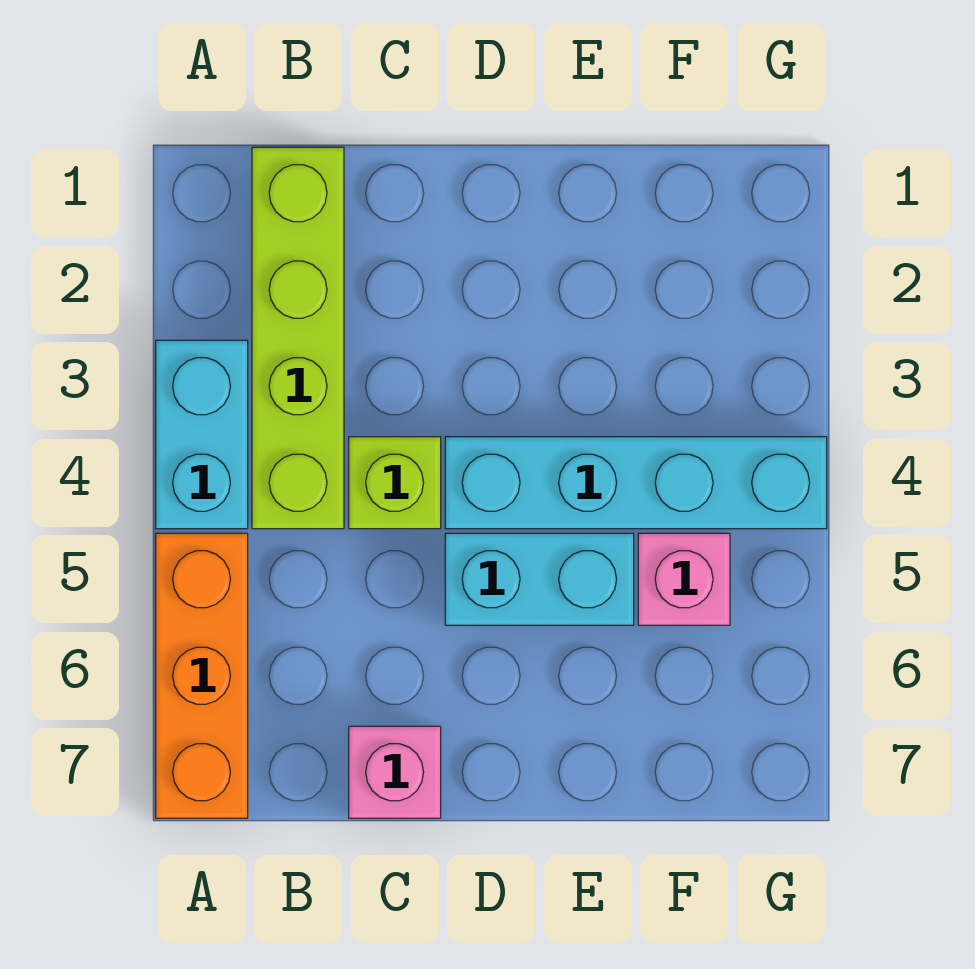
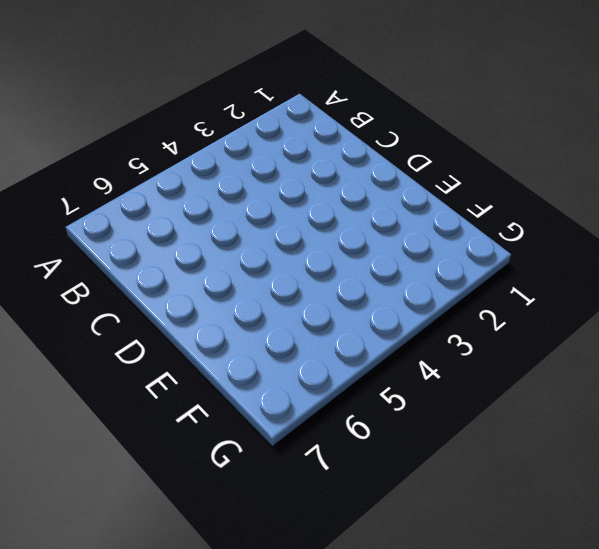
none -> cyan brick A3:A4 level 1
none -> orange brick A5:A7 level 1

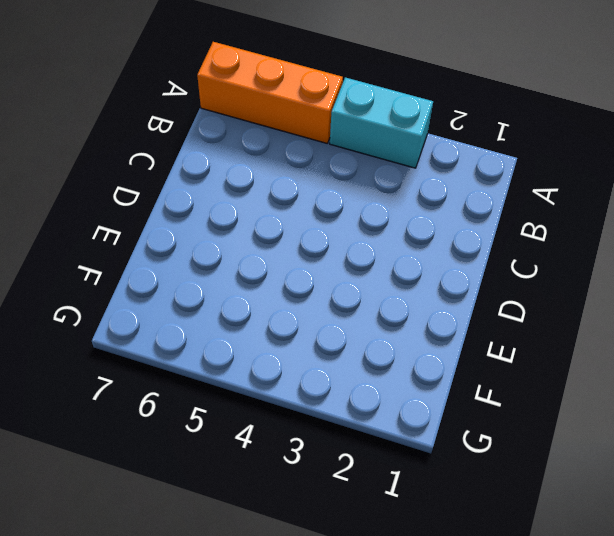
none -> lime brick B1:B4 level 1
none -> lime brick C4 level 1

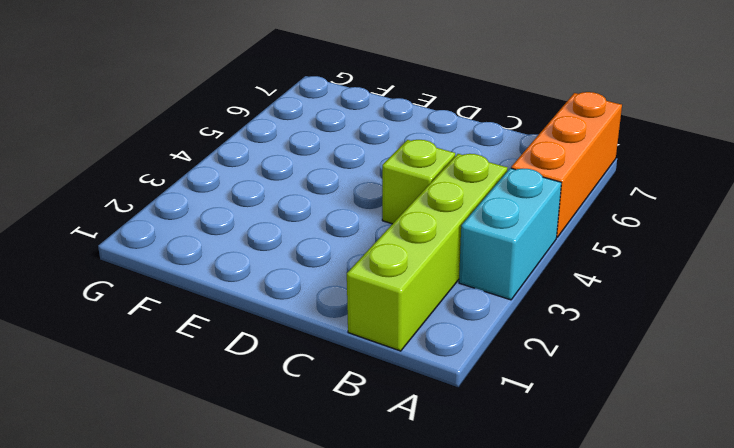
none -> pink brick C7 level 1
none -> cyan brick D4:G4 level 1

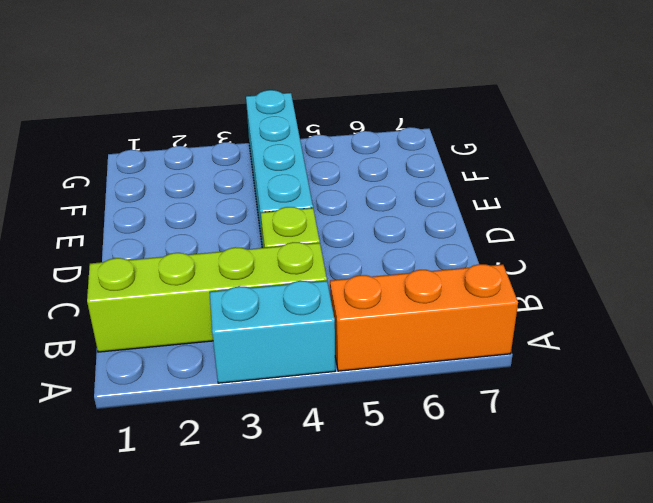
none -> pink brick C7 level 1
none -> cyan brick D5:E5 level 1

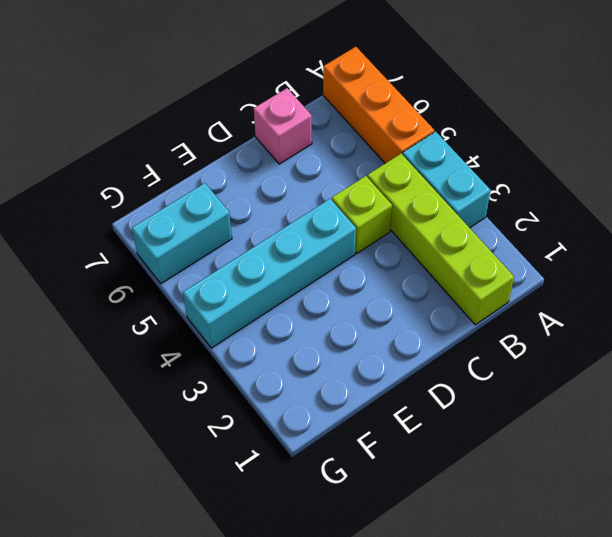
cyan brick F6:G6 level 1 -> cyan brick D5:E5 level 1
none -> pink brick F5 level 1

